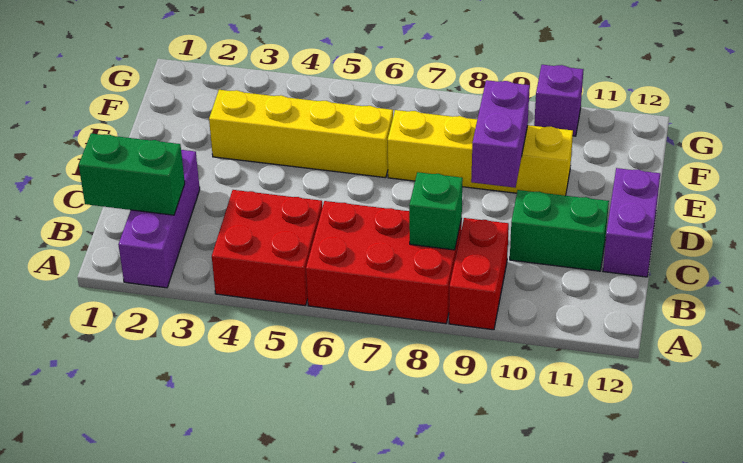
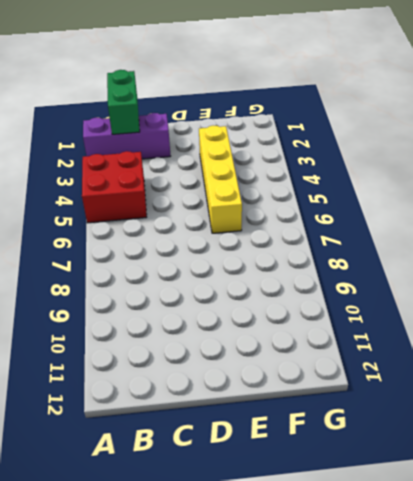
none -> red brick A6:B8 level 1
none -> red brick A9:B9 level 1
none -> green brick C10:C11 level 1

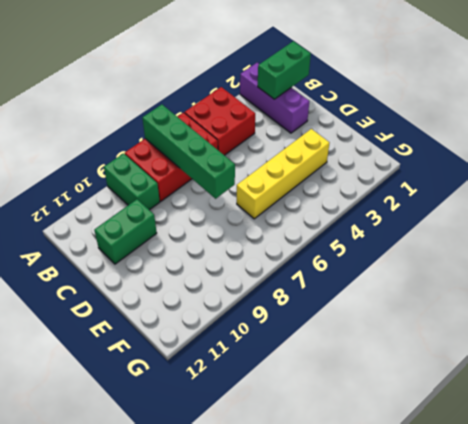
green brick A7:D7 level 2 -> none
green brick A9:B9 level 1 -> red brick A9:B9 level 1
none -> purple brick C12:D12 level 1
none -> yellow brick E7:E10 level 1
none -> purple brick G10 level 1

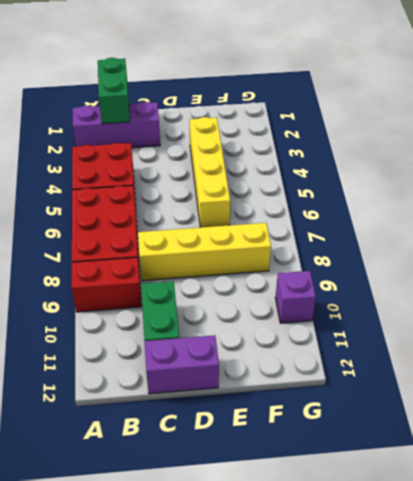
yellow brick C8:F8 level 1 -> yellow brick E7:E10 level 1
none -> green brick B8 level 2
none -> purple brick D9:E9 level 2

